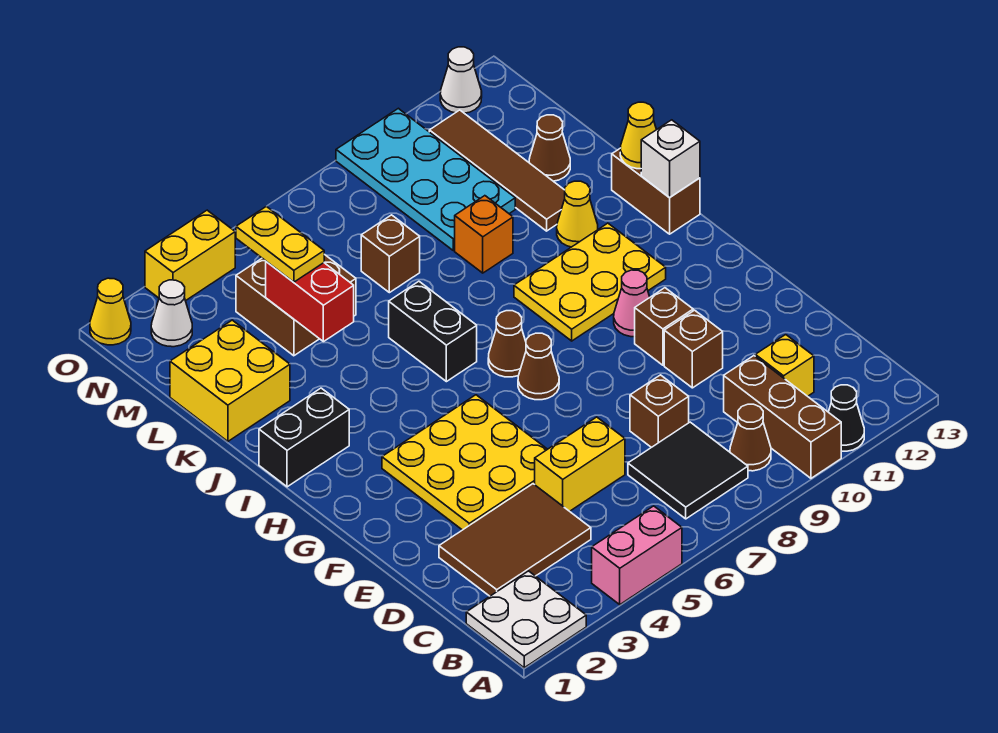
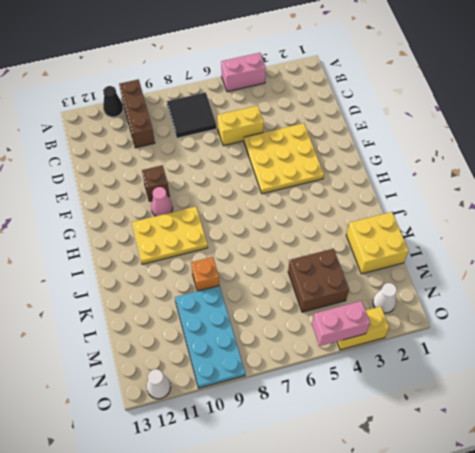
pink brick O4:O5 level 2 -> none
none -> white plate A1:B2 level 1
none -> brown cone B9 level 1
none -> brown tile C2:D4 level 1
none -> yellow brick C11 level 1

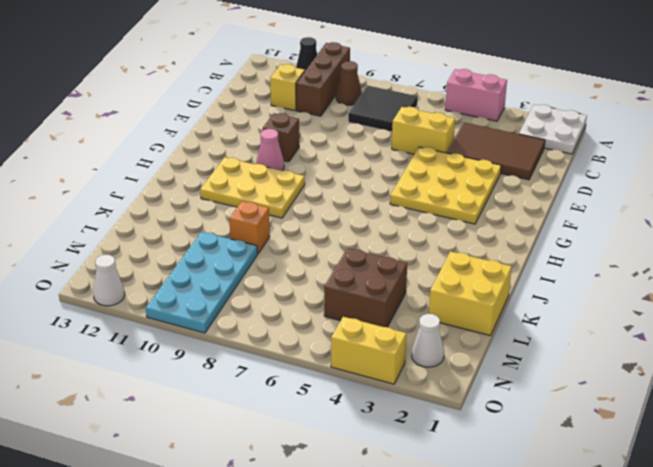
none -> brown brick D8 level 1
none -> brown brick E10 level 1
none -> brown cone G7 level 1
none -> brown cone H7 level 1

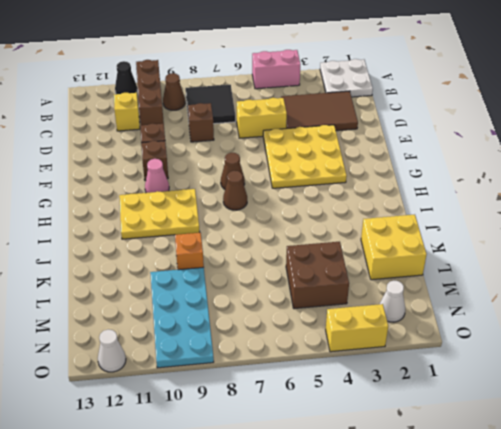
none -> black brick I1:I2 level 1
none -> black brick I6:J6 level 1
none -> brown brick I13:J13 level 1
none -> yellow cone J11 level 1

